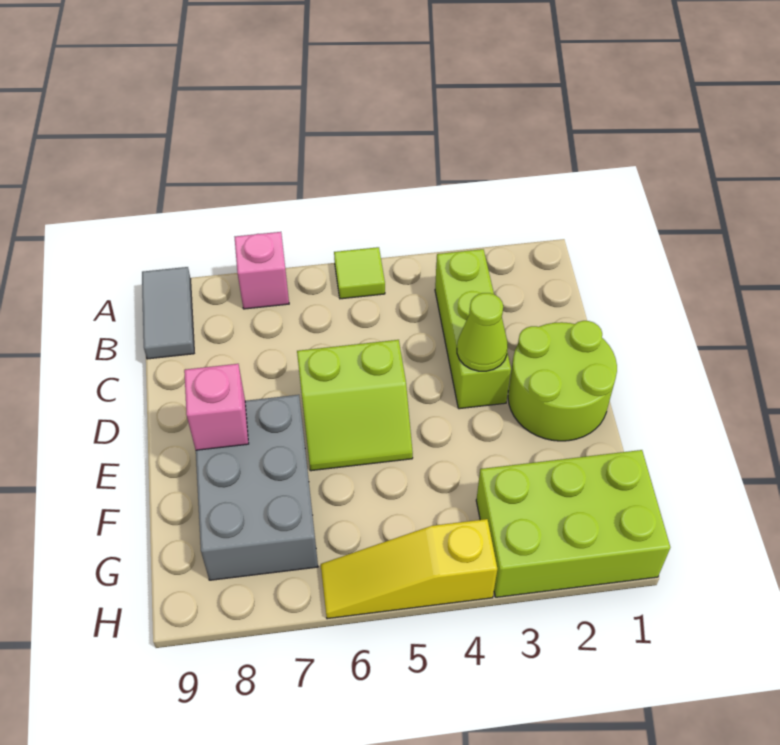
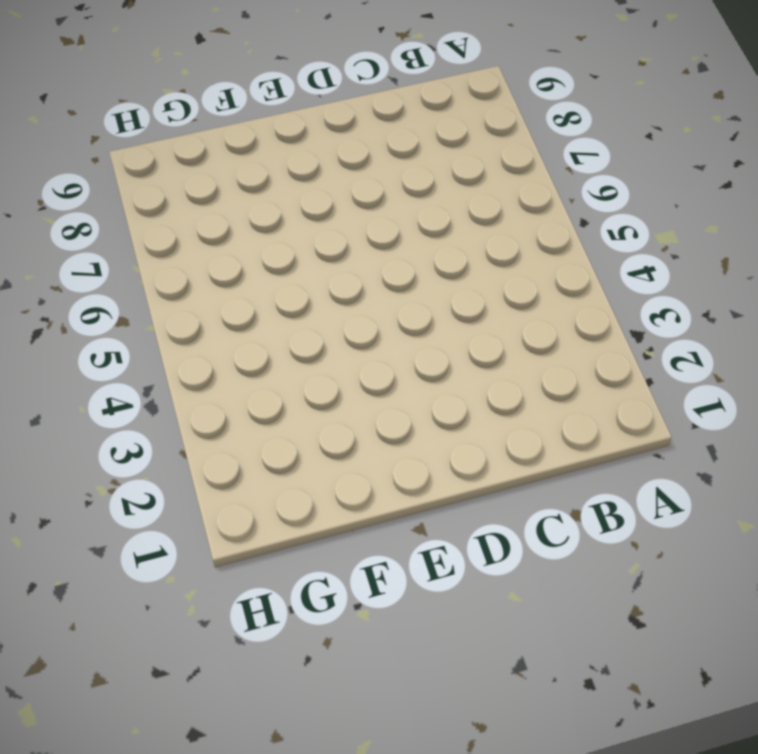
none -> lime tile A5 level 1
none -> pink brick A7 level 1

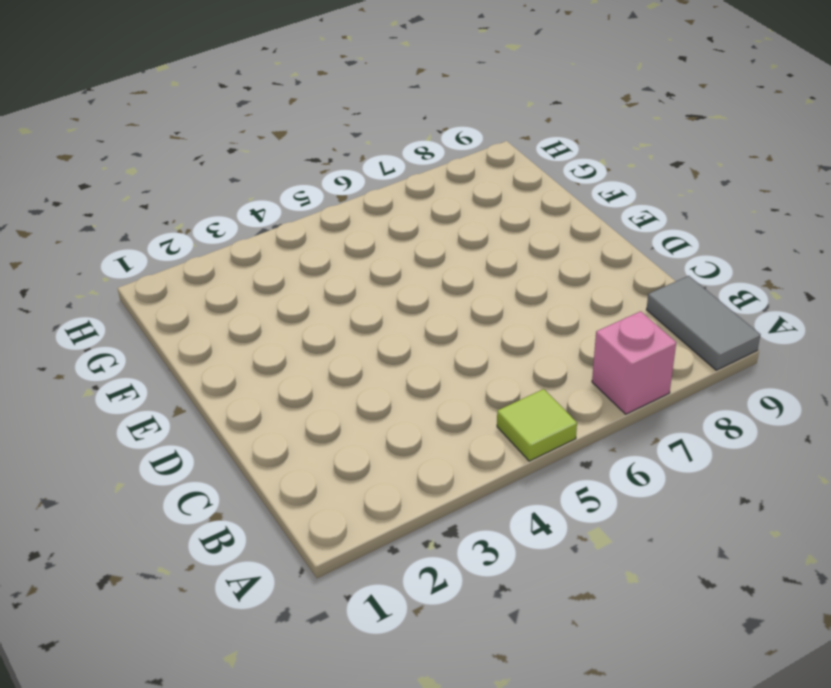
none -> lime brick B3:D3 level 1
none -> lime round brick D1:E2 level 1

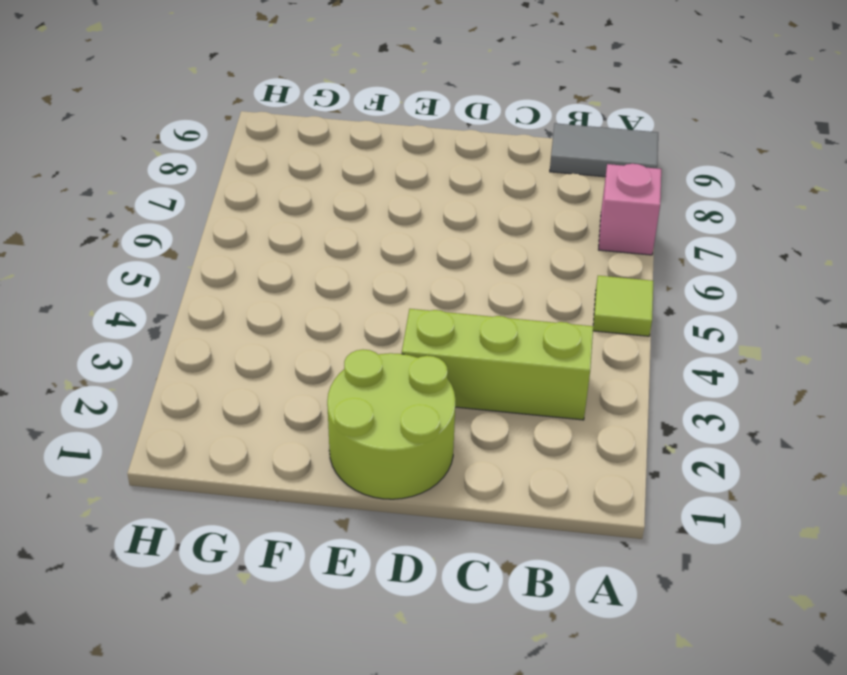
none -> lime slope D5:E6 level 1 top D
none -> grey brick E7:G8 level 1

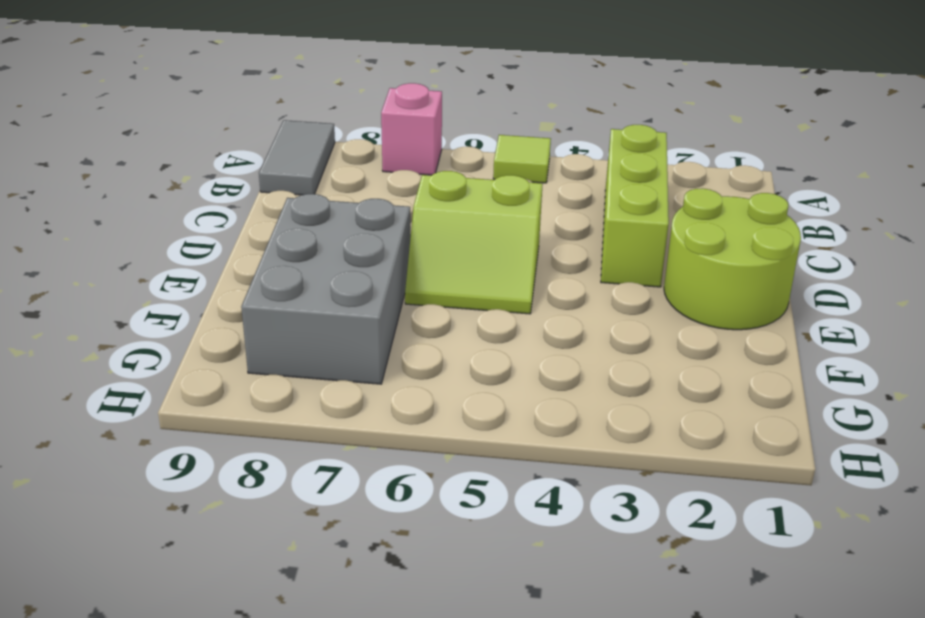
none -> lime brick G1:H3 level 1
none -> yellow slope H4:H6 level 1 top 4

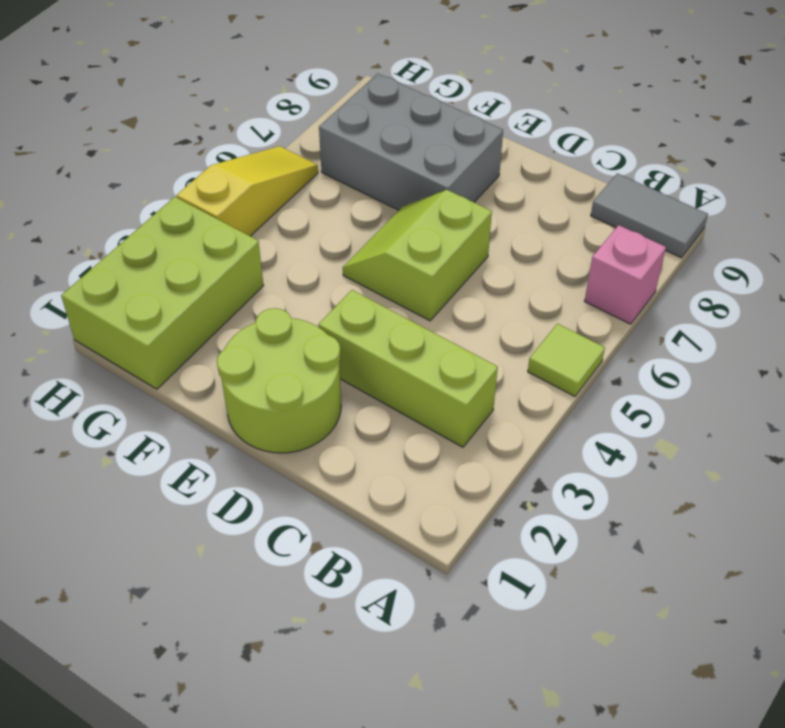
none -> lime cone D3 level 2
none -> pink brick E8 level 2

